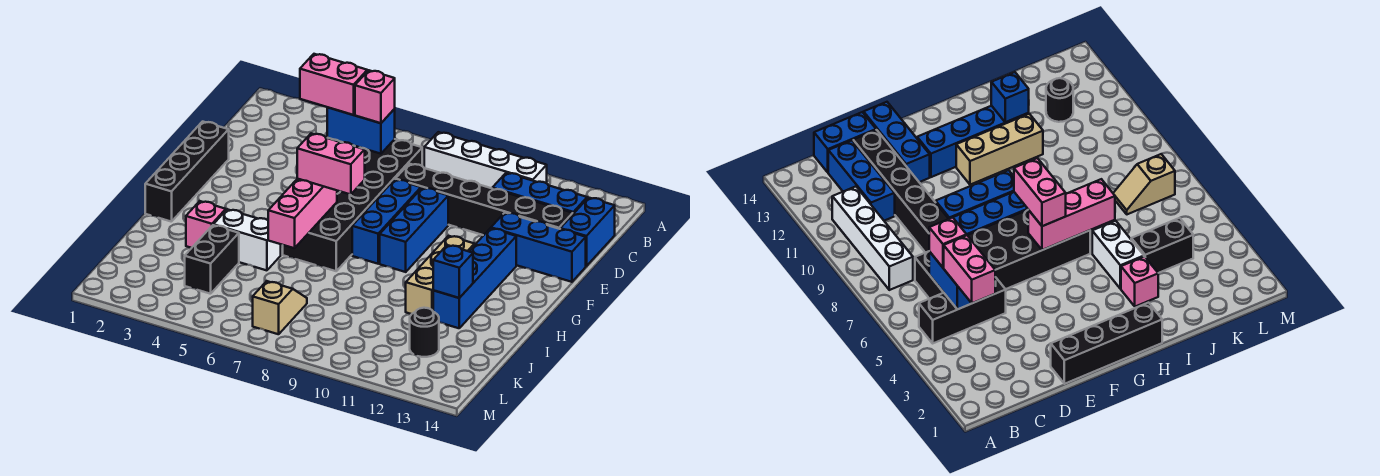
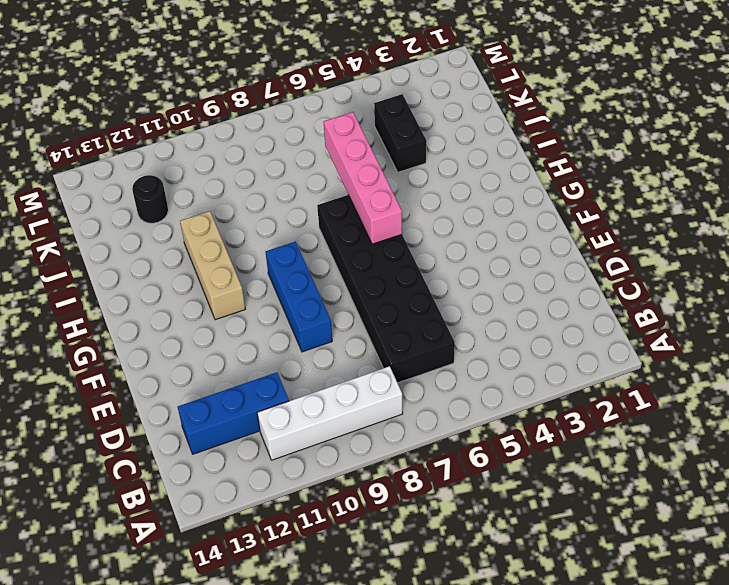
pink brick G6:J6 level 2 -> pink brick G6:I6 level 2
none -> black brick B5:D5 level 1
none -> blue brick C14:D14 level 1
none -> black brick D8:D13 level 1

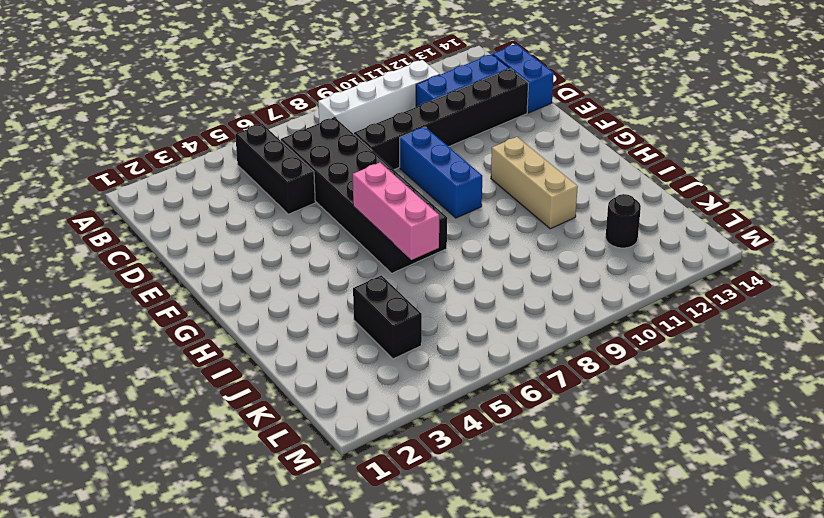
none -> black brick E1:H1 level 1
none -> blue brick E8:G8 level 1
none -> blue brick E12:E14 level 1

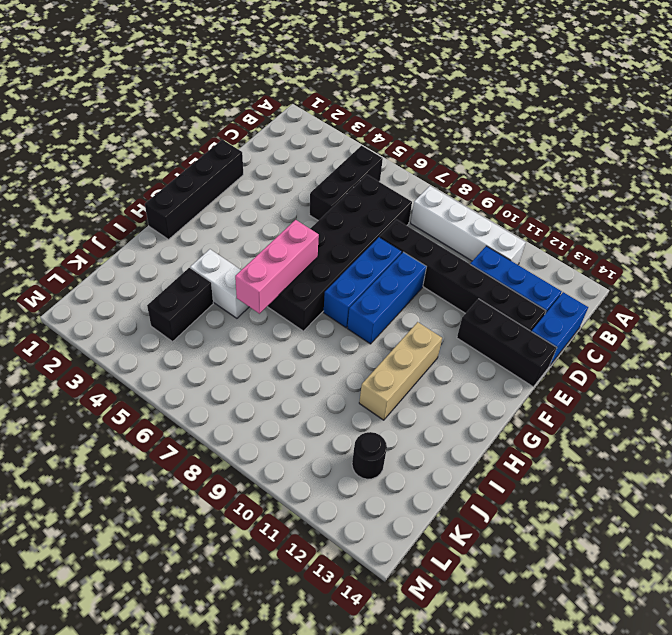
black brick E12:E14 level 1 -> blue brick E12:E14 level 1
none -> blue brick F12:I12 level 1
none -> pink brick I3 level 1
none -> tan slope K7:L7 level 1 top L

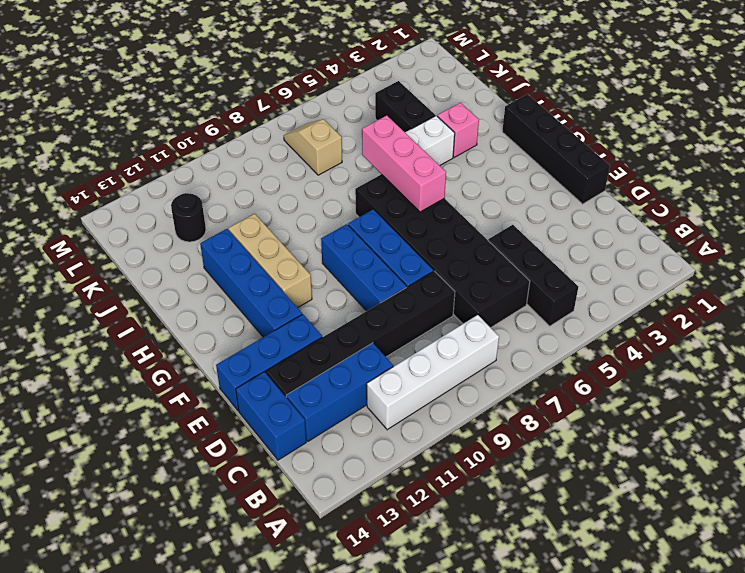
tan slope K7:L7 level 1 top K -> tan slope K7:L7 level 1 top L
none -> blue brick C5:C6 level 2
none -> blue brick I12 level 2
none -> pink brick C4:C5 level 3

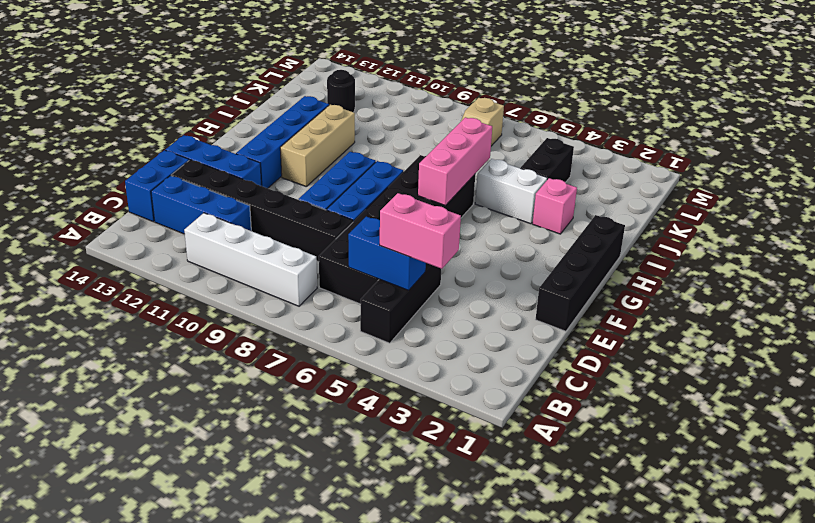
none -> blue brick I12 level 2
none -> pink brick C6 level 3
none -> pink brick G6:G7 level 3

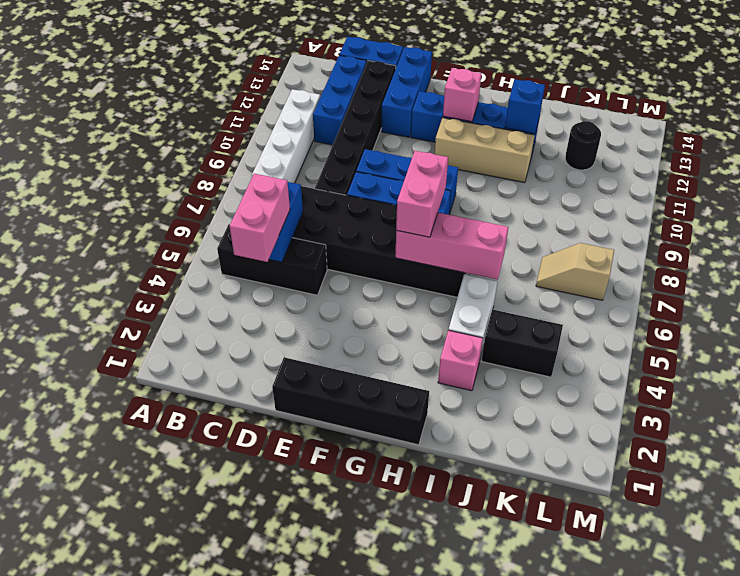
pink brick G12 level 2 -> pink brick C6 level 3

